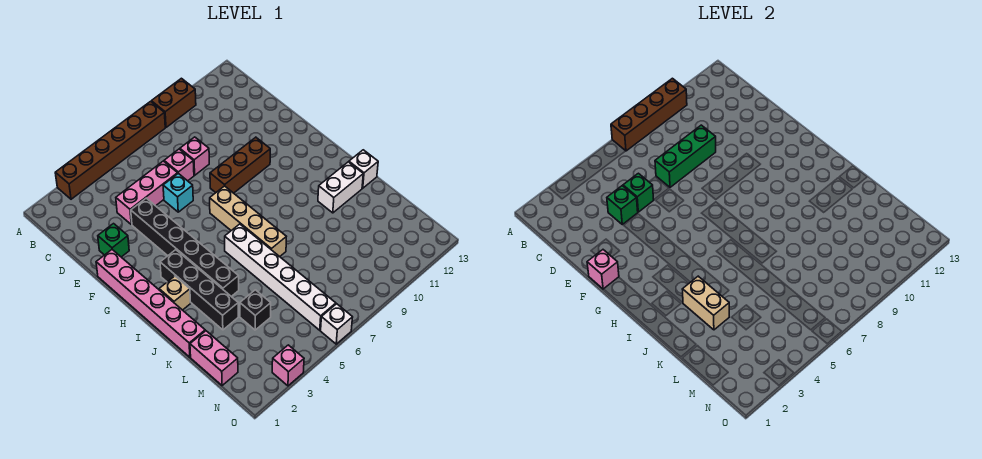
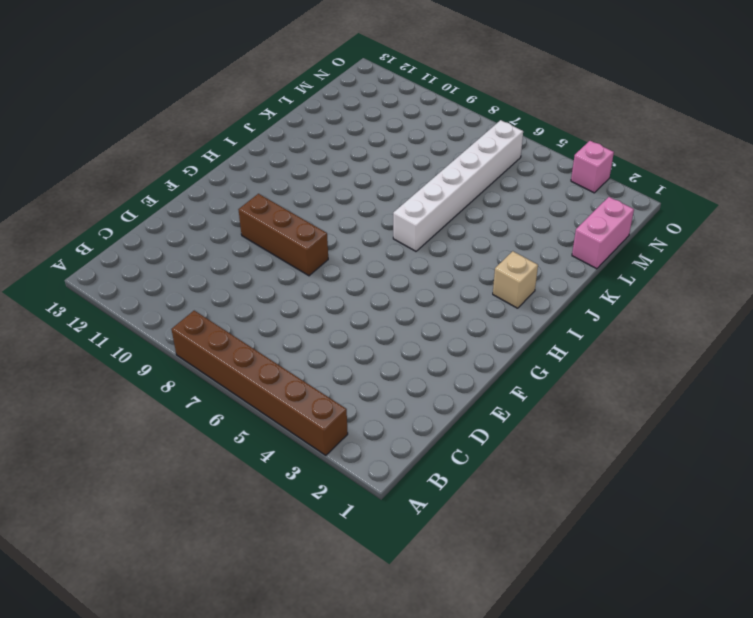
none -> brown brick A9:A10 level 1
none -> pink brick D4:D6 level 1
none -> pink brick D7 level 1

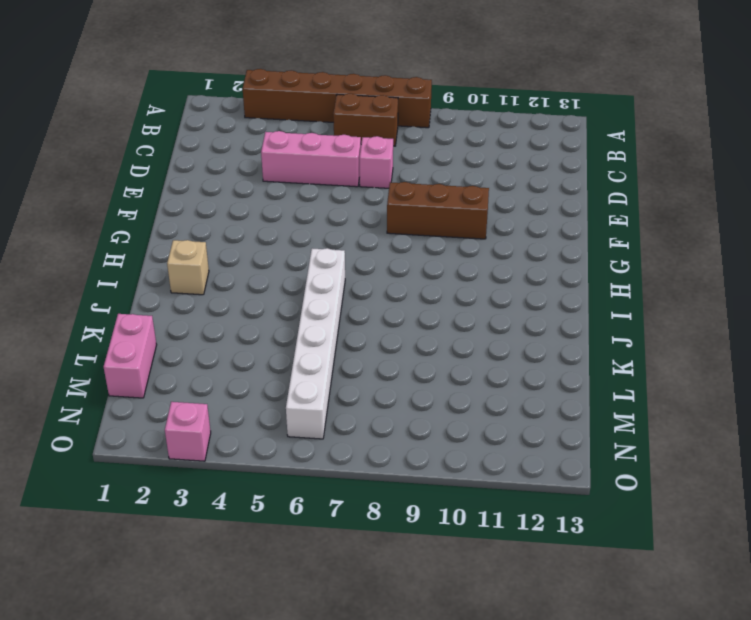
brown brick B6:B7 level 1 -> brown brick A9:A10 level 1
none -> pink brick D8 level 1
none -> green brick E2 level 1
none -> black brick E4:J4 level 1

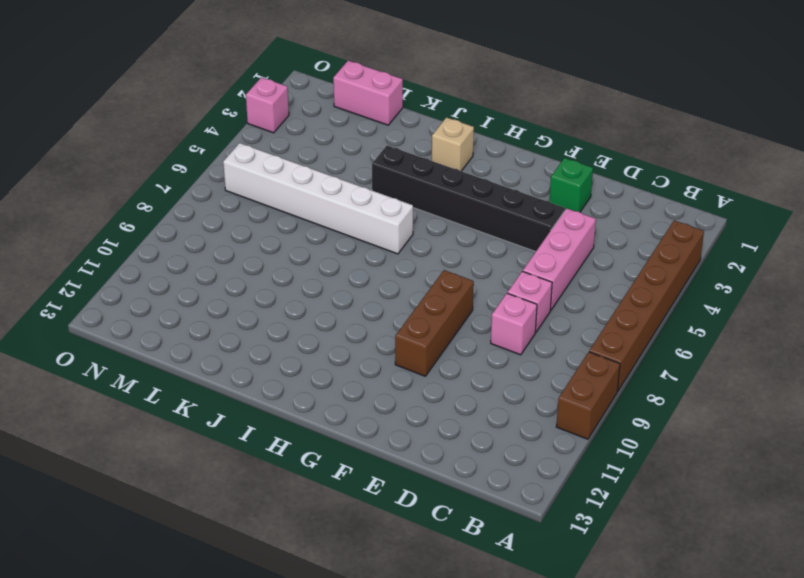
none -> cyan brick E6 level 1
none -> pink brick F1:K1 level 1
none -> tan brick G7:J7 level 1

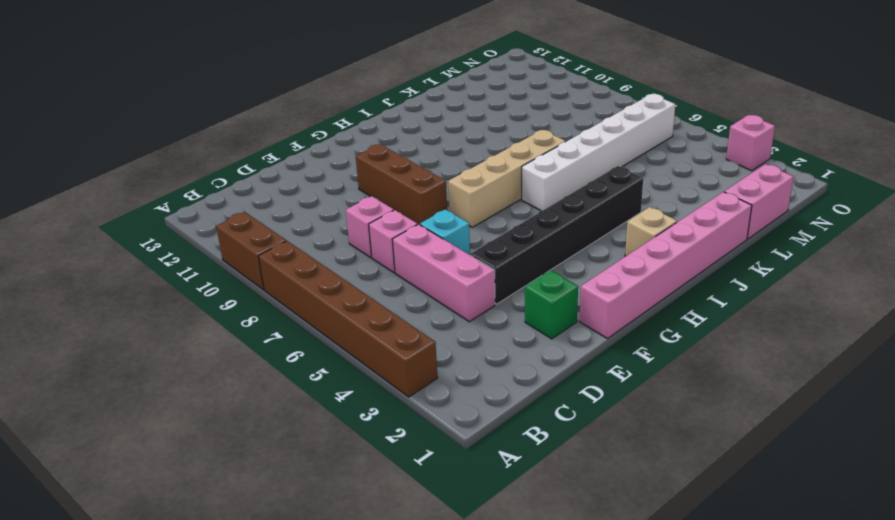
none -> black brick H3:K3 level 1
none -> white brick J11:J12 level 1
none -> white brick J13 level 1

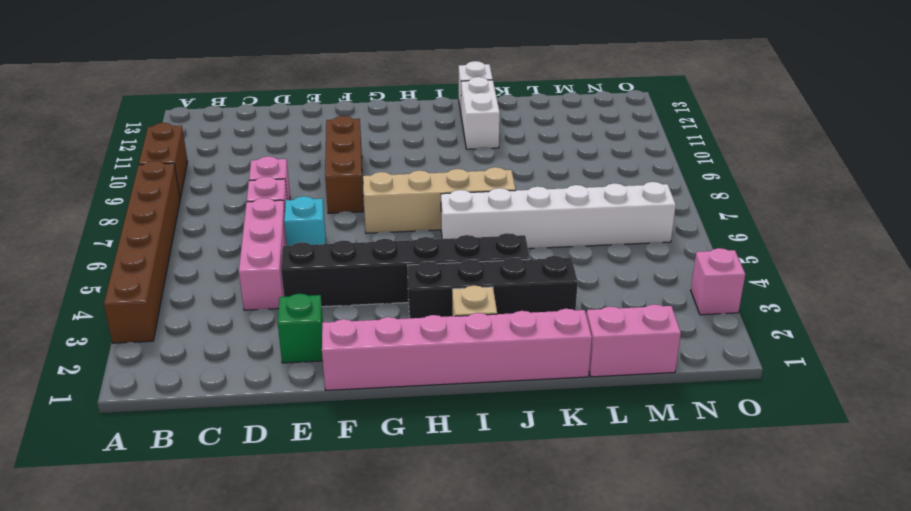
none -> black brick L4 level 1
none -> white brick O6 level 1
none -> brown brick A7:A10 level 2

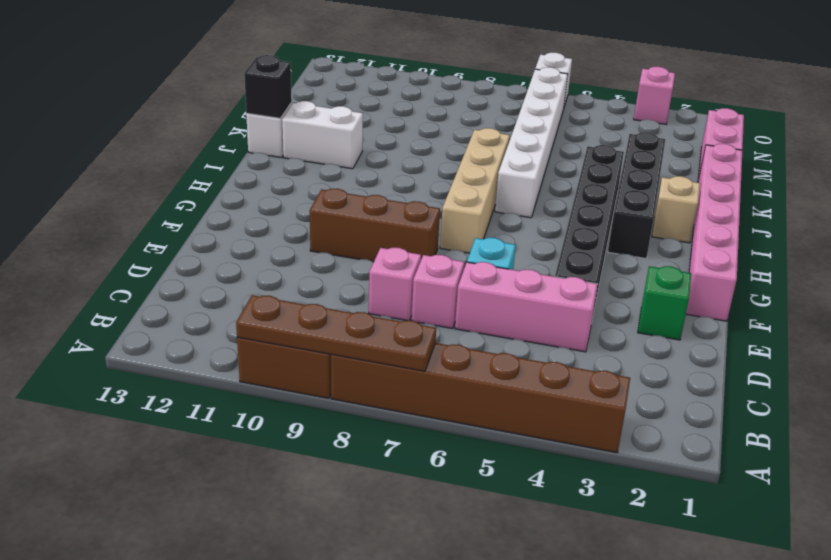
brown plate A7:A10 level 2 -> brown brick A7:A10 level 2
black brick J13 level 2 -> black brick L4 level 1
none -> green brick D4 level 2
none -> green brick D5 level 2
none -> green brick D7:D9 level 2

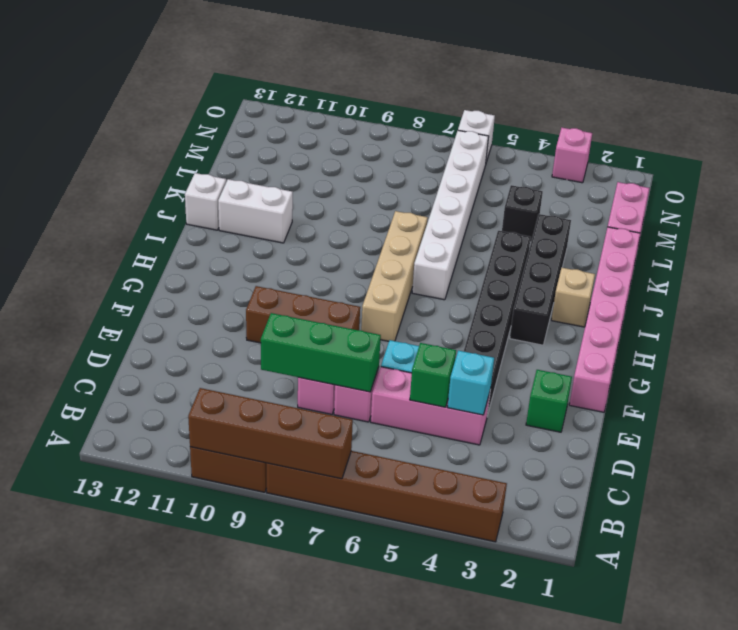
cyan brick D4 level 2 -> green brick D4 level 2
none -> pink brick F1 level 2
none -> tan brick J3:K3 level 2

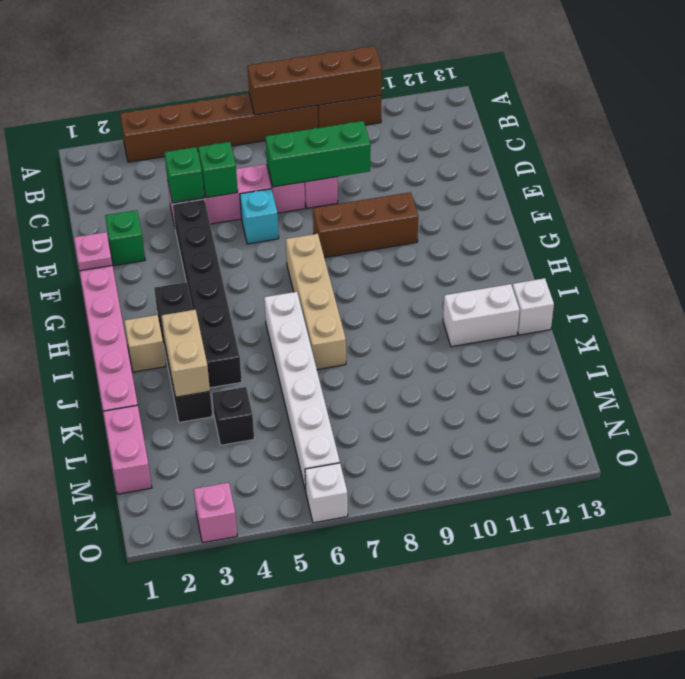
pink plate F1 level 2 -> pink brick F1 level 2

